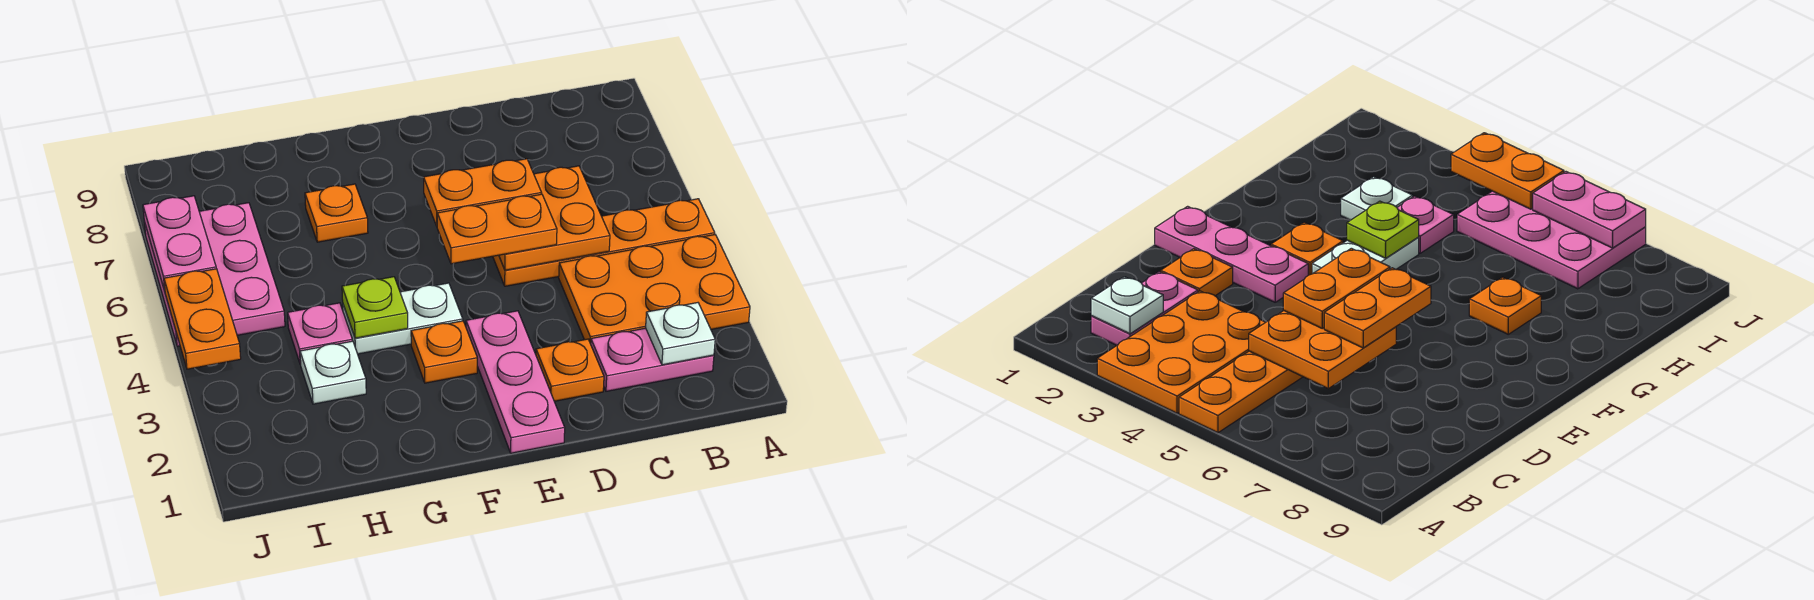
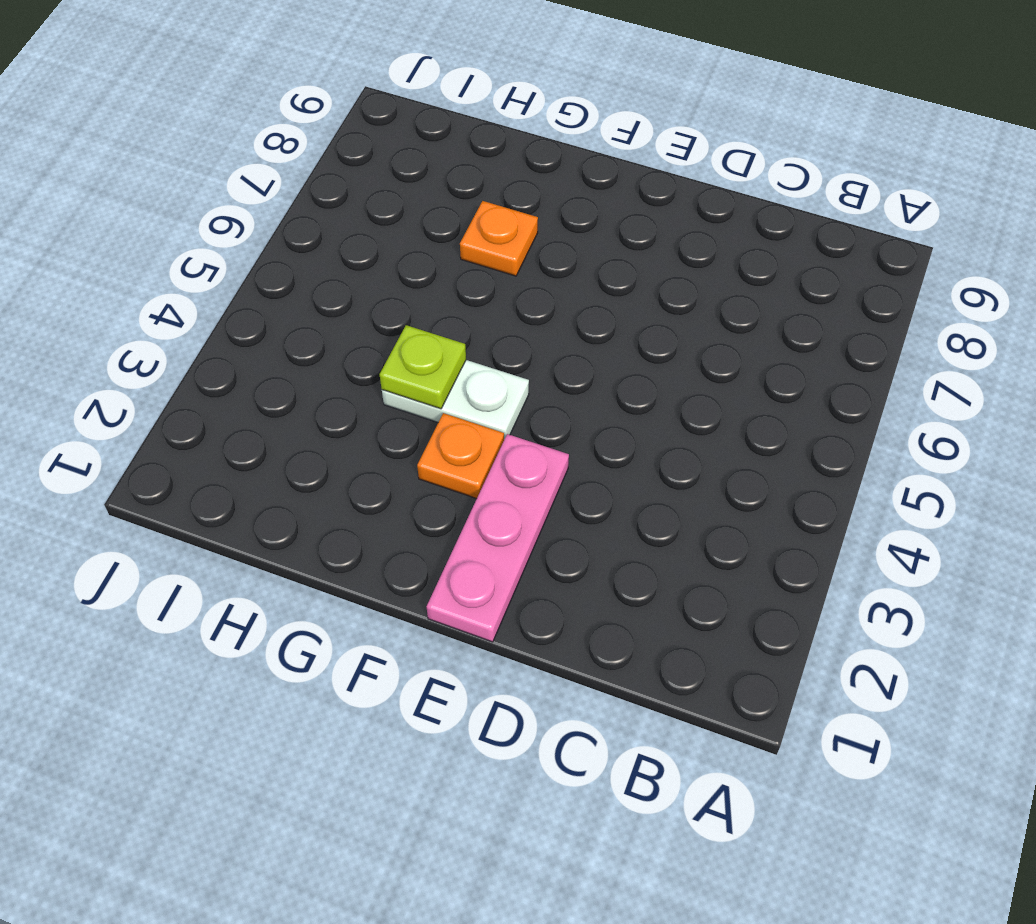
none -> orange plate A3:C4 level 1
none -> orange plate A5:D5 level 1
none -> pink plate B2:C2 level 1

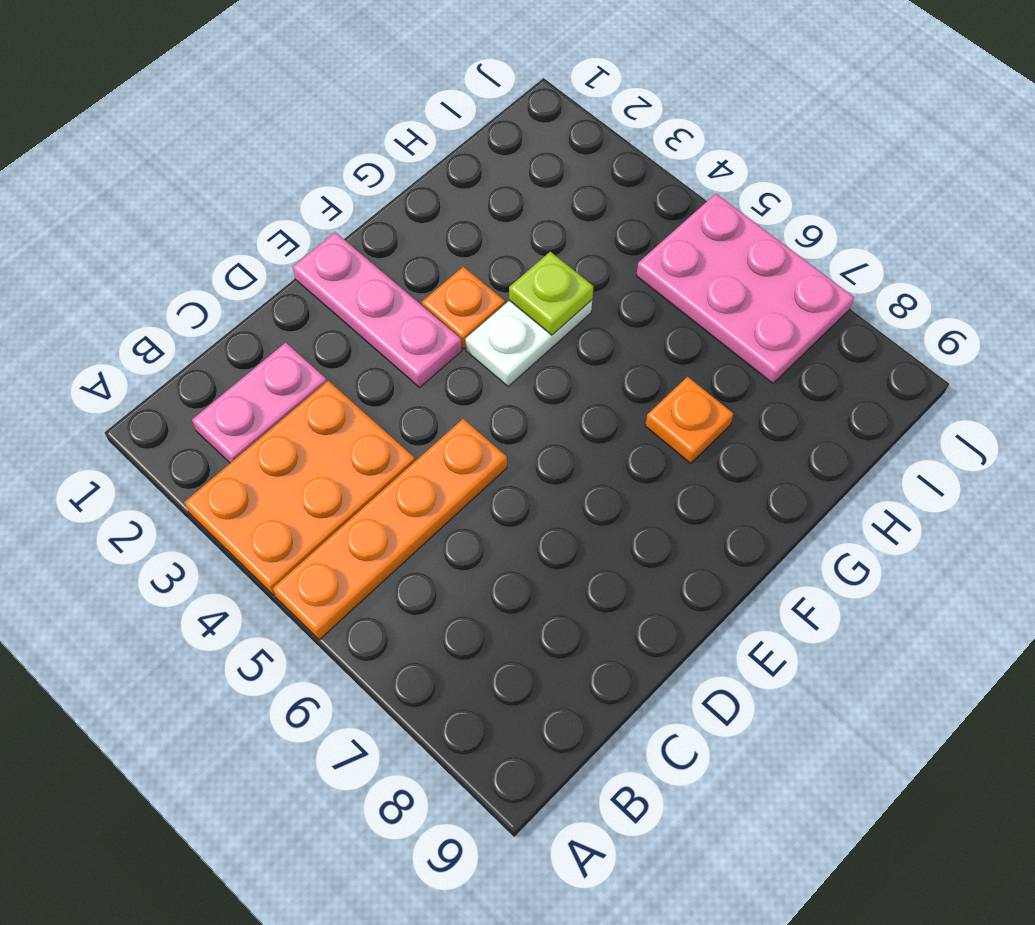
none -> orange plate D2 level 1
none -> white plate H3 level 1
none -> pink plate H4 level 1

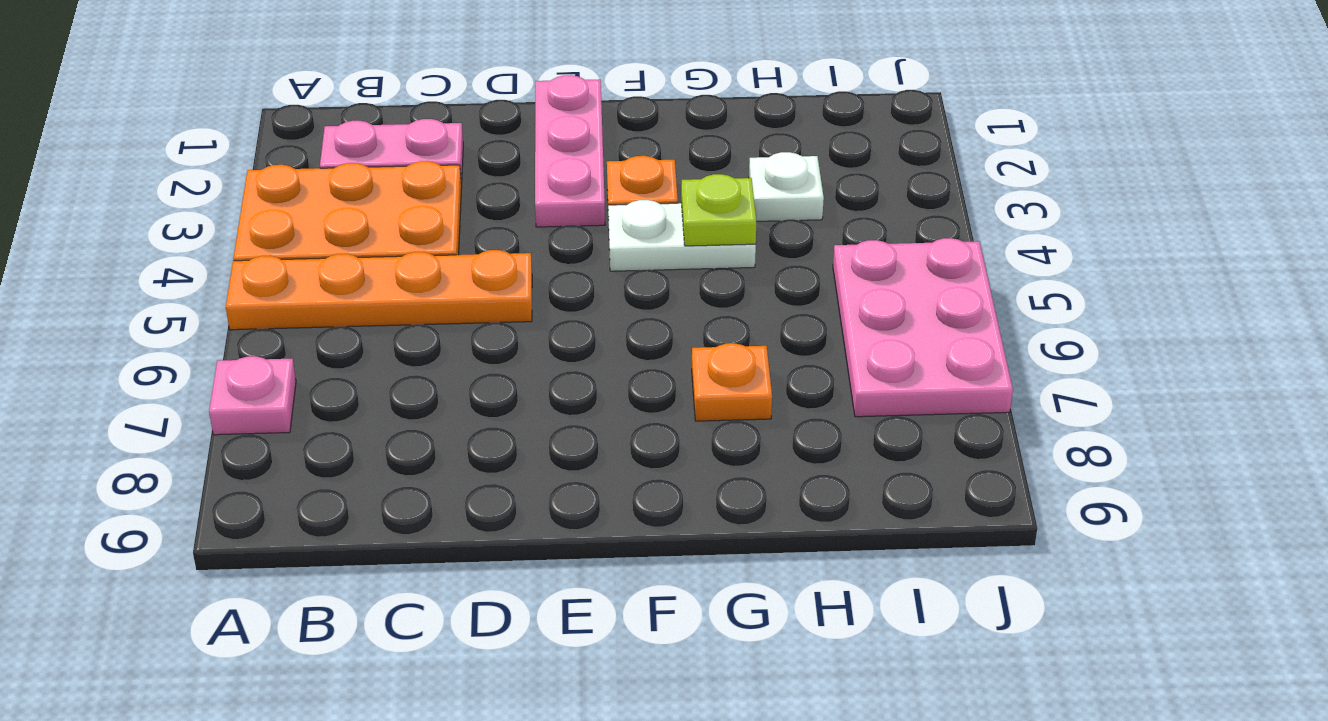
pink plate A7 level 1 -> pink plate H4 level 1
none -> orange plate D2 level 1
none -> white plate B2 level 2
none -> orange plate C5:D6 level 2

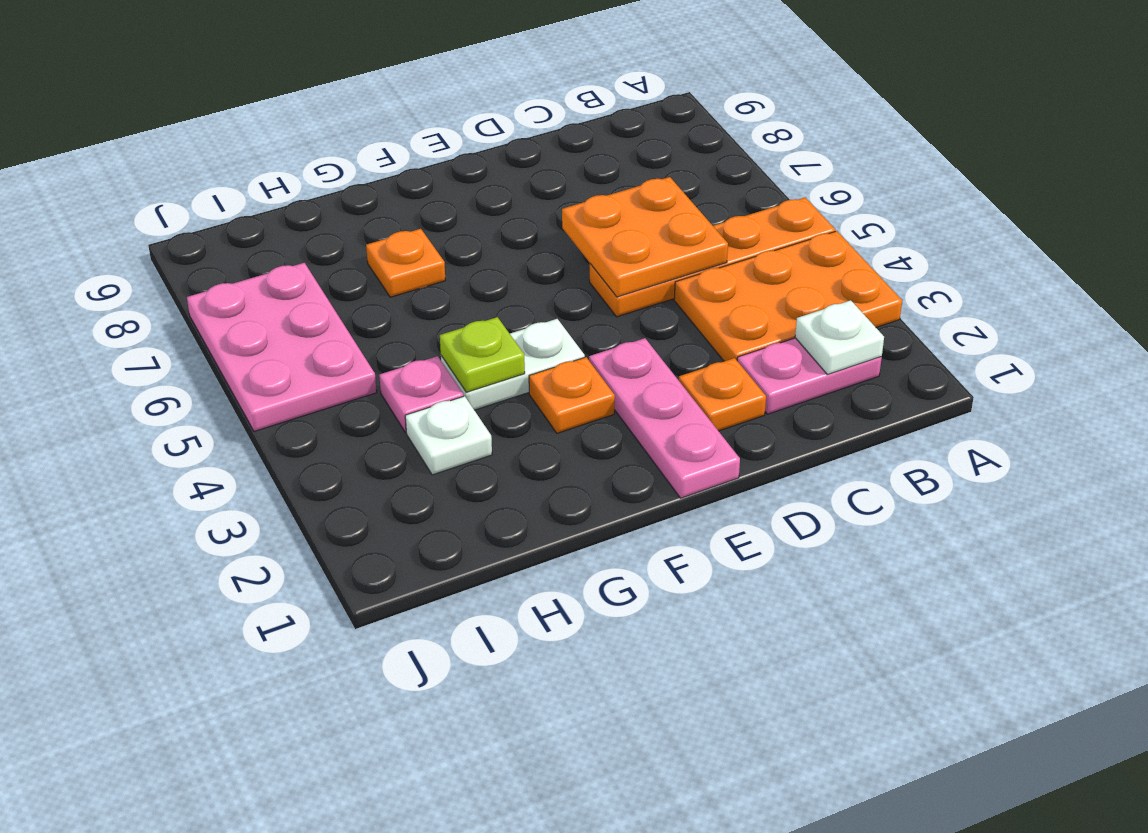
none -> orange plate J4:J5 level 2
none -> pink plate J6:J7 level 2
none -> orange plate D5:E5 level 3

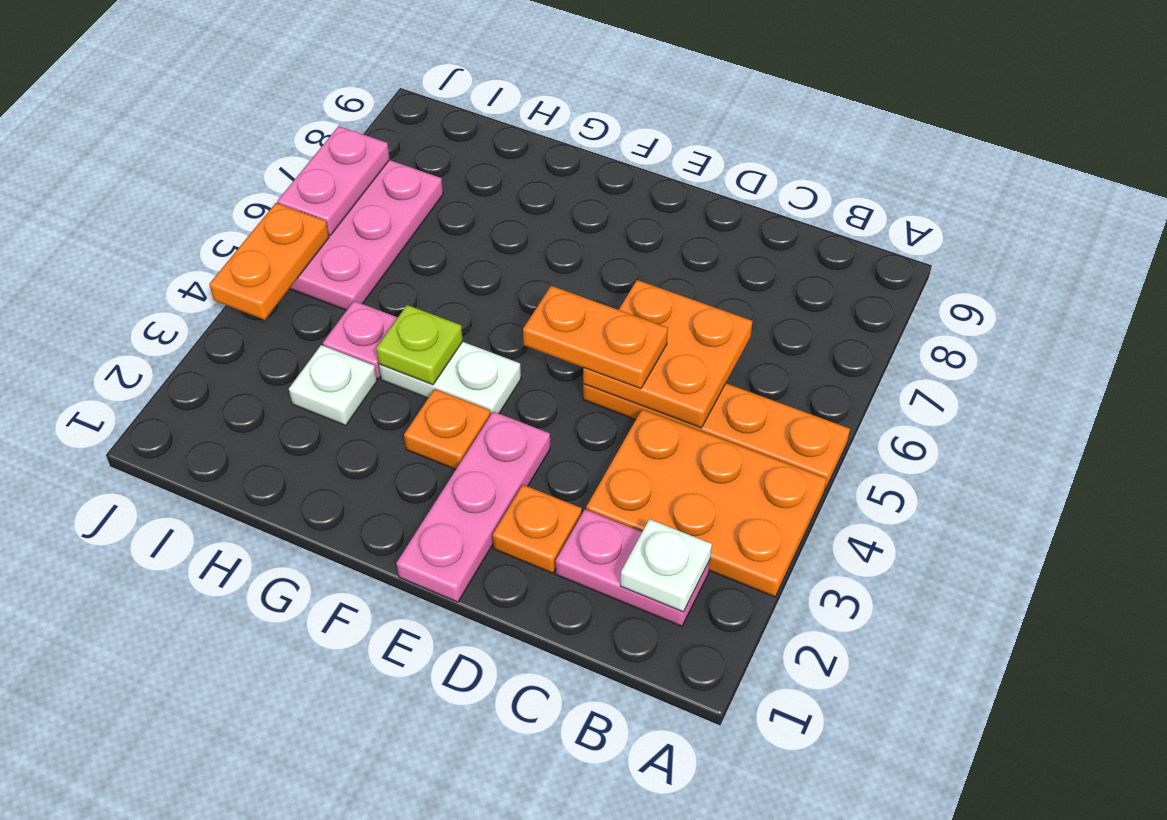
none -> orange plate G7 level 1
none -> orange plate D6:E6 level 3

